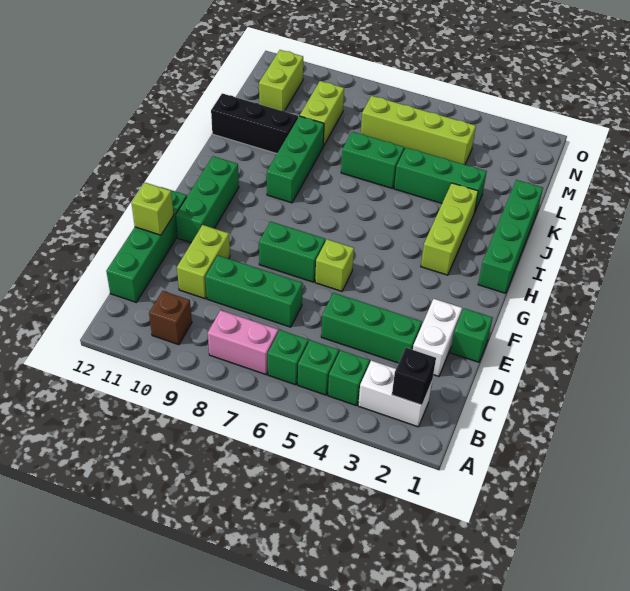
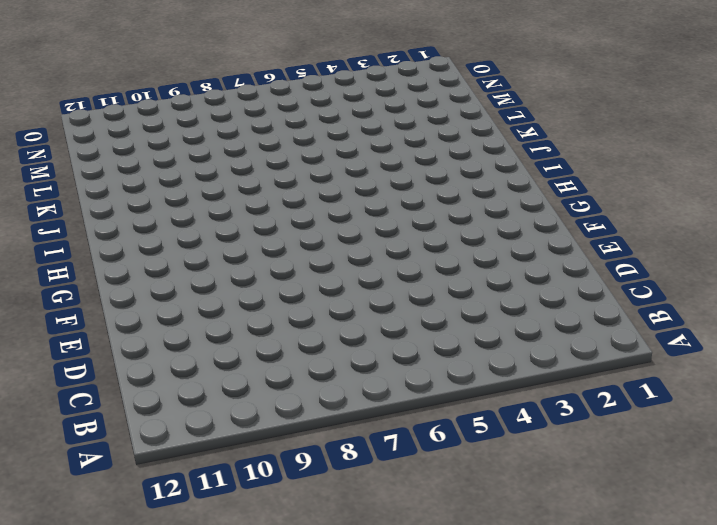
none -> white brick B2:B3 level 1
none -> green brick B4 level 1
none -> green brick B5 level 1

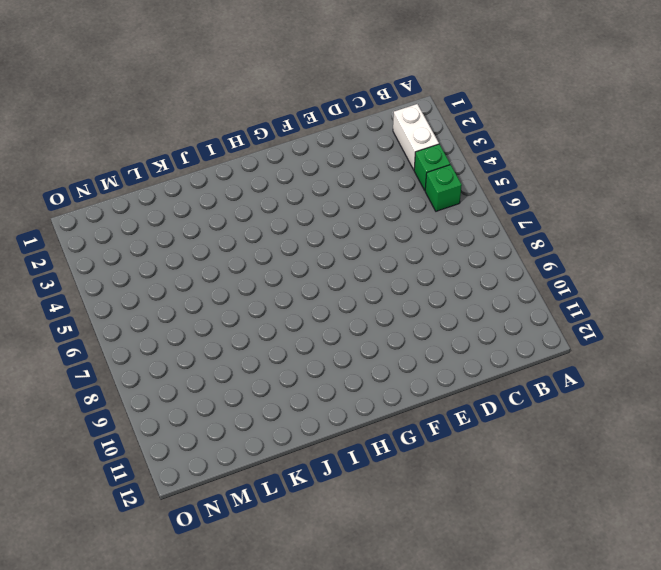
none -> green brick B6 level 1
none -> pink brick B7:B8 level 1
none -> brown brick B10 level 1

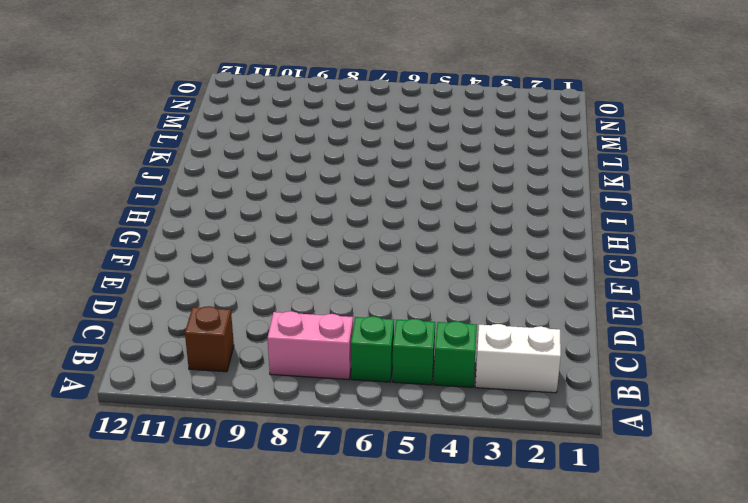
none -> green brick C12:F12 level 1
none -> white brick D2:E2 level 1
none -> green brick D3:D5 level 1

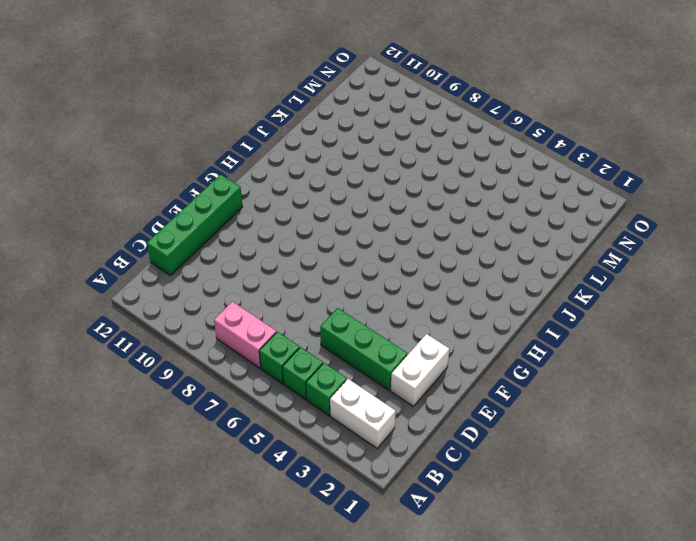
none -> brown brick B10 level 1
none -> green brick D7:D9 level 1
none -> lime brick D10:E10 level 1

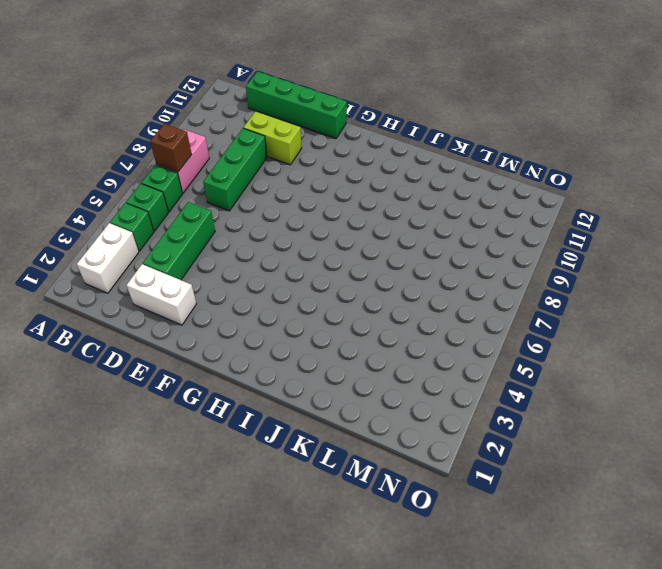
brown brick B7 level 2 -> brown brick B10 level 1
none -> green brick E1 level 1
none -> lime brick F6 level 1
none -> green brick F7:F8 level 1

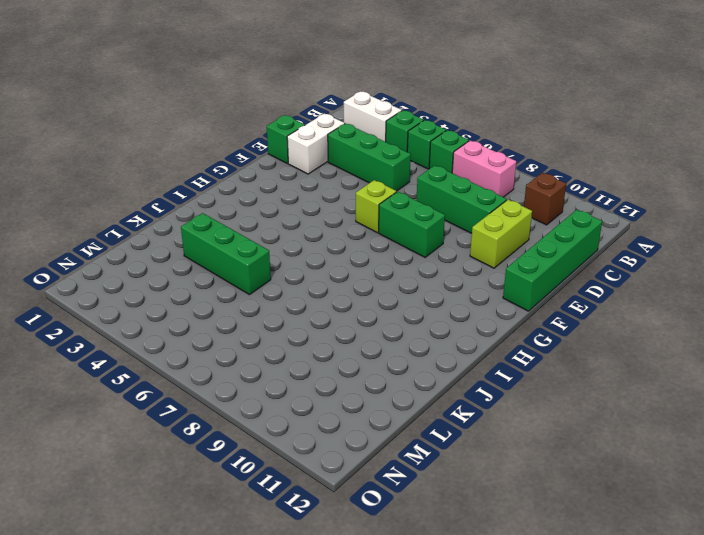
none -> green brick F11:H11 level 1
none -> green brick H1:K1 level 1
none -> lime brick H3:J3 level 1

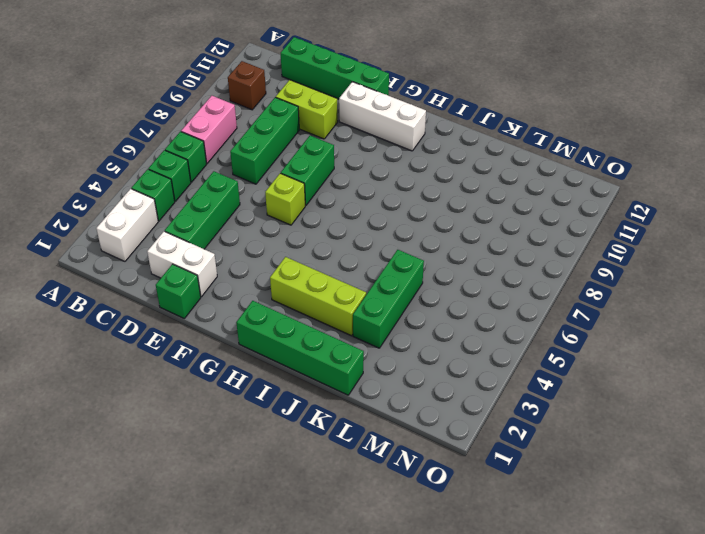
white brick F11:H11 level 1 -> green brick F11:H11 level 1
none -> green brick I9:K9 level 1
none -> green brick K6:K7 level 1
none -> black brick K10:K12 level 1

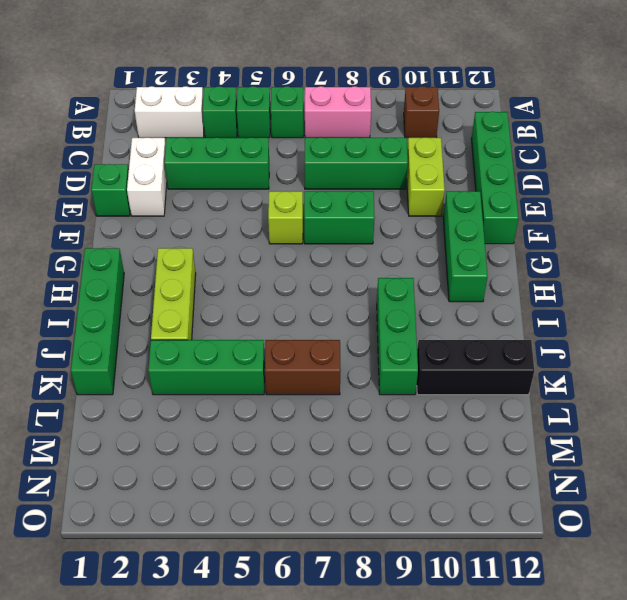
brown brick K6:K7 level 1 -> green brick K6:K7 level 1
none -> lime brick L9:M9 level 1
none -> lime brick M4:M7 level 1
none -> lime brick M11:N11 level 1

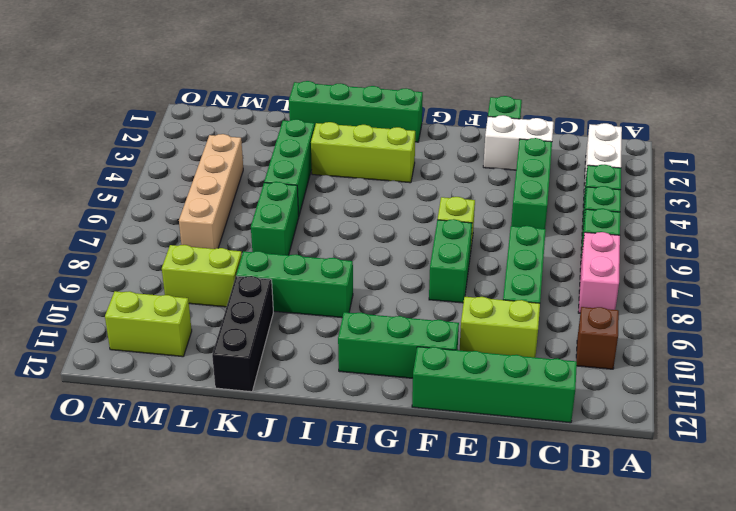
tan brick M4:M7 level 1 -> lime brick M4:M7 level 1
none -> black brick B2 level 2
none -> lime brick E12 level 2

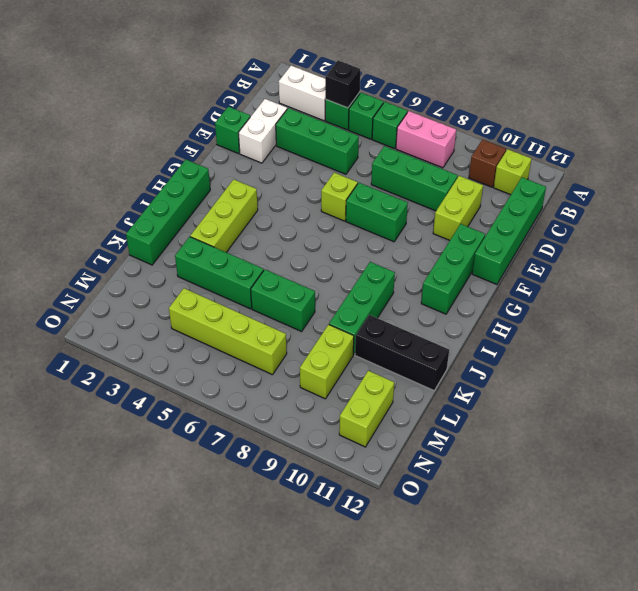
black brick B4 level 2 -> black brick B2 level 2
lime brick B11 level 1 -> lime brick E12 level 2

